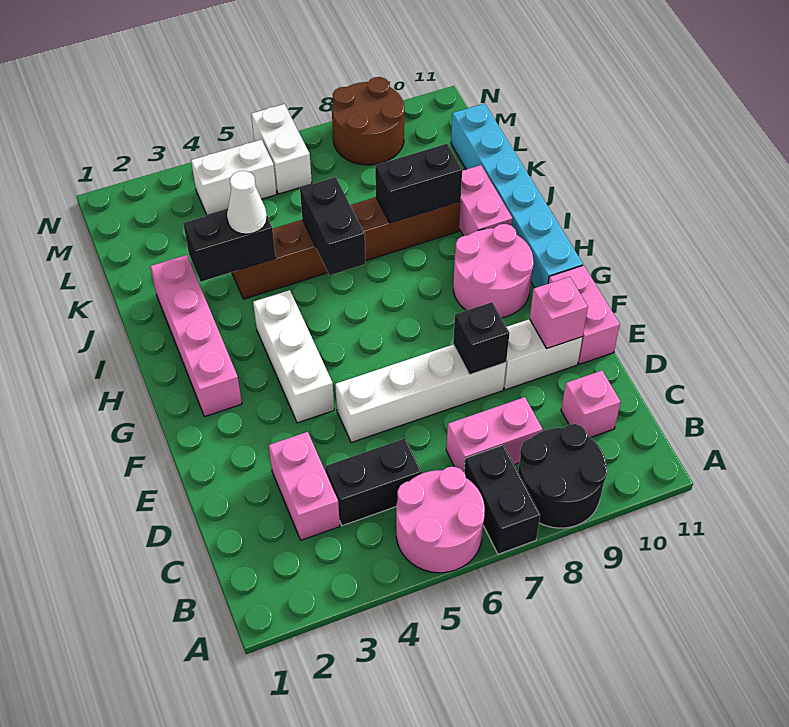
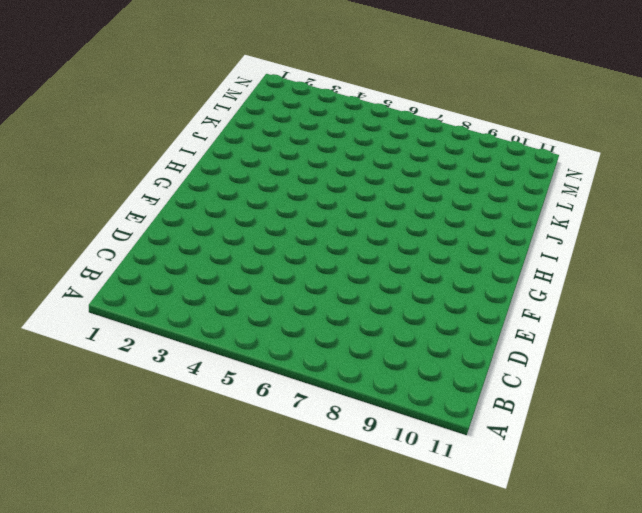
none -> pink round brick A5:B6 level 1
none -> black brick A7:B7 level 1
none -> black round brick A8:B9 level 1

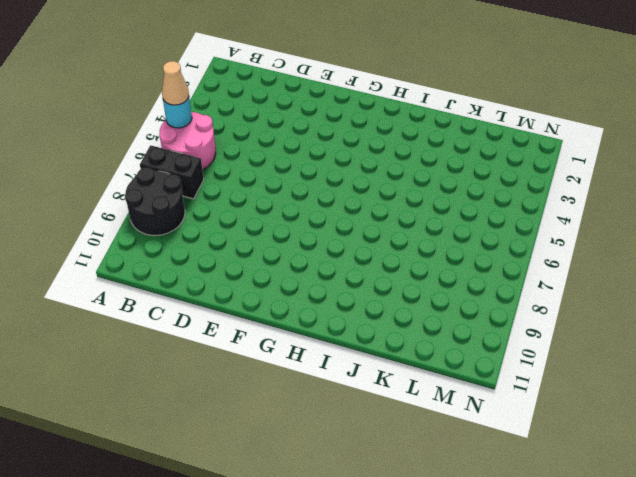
cyan round brick A5 level 2 -> none
tan cone A5 level 3 -> none
none -> pink brick C3:D3 level 1
none -> black brick C4:C5 level 1
none -> pink brick C7:C8 level 1

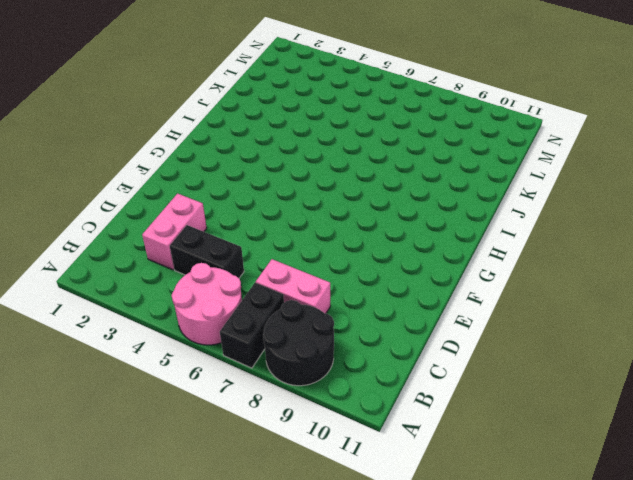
none -> pink brick C10 level 1
none -> white brick E5:E8 level 1
none -> white brick E9:E10 level 1

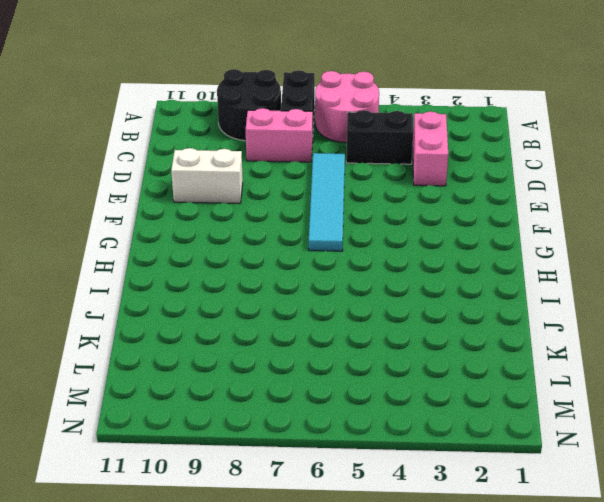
cyan tile D6:G6 level 1 -> white brick E5:E8 level 1
none -> pink brick C10 level 1
none -> pink brick E11:F11 level 1
none -> white brick F4:H4 level 1

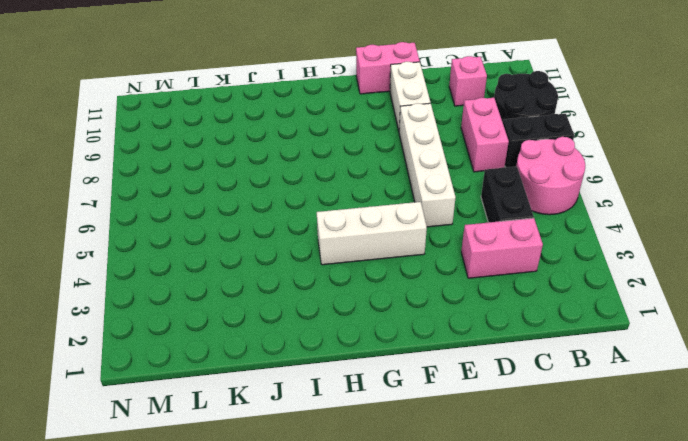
none -> pink brick G2:J2 level 1
none -> pink round brick G9:H10 level 1
none -> cyan brick G11:L11 level 1

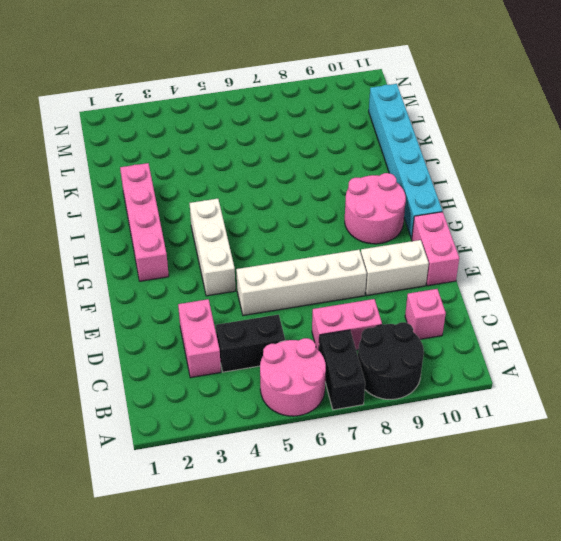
none -> pink brick I10:J10 level 1
none -> brown brick J4:J9 level 1
none -> white brick M4:M5 level 1

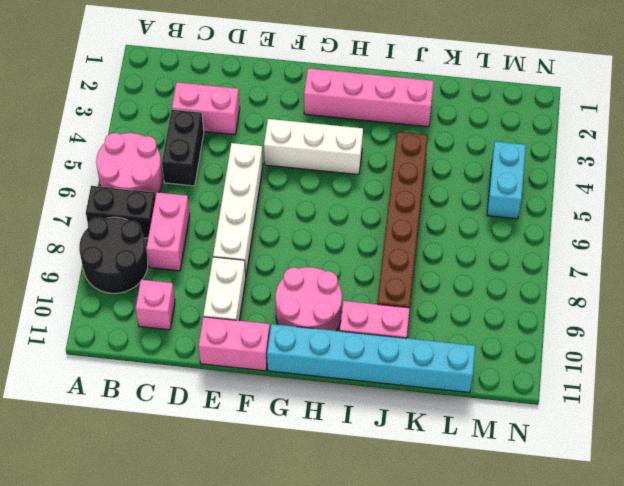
cyan brick M4:M5 level 1 -> white brick M4:M5 level 1
none -> white brick M6:N6 level 1
none -> brown round brick M8:N9 level 1
none -> black brick E8 level 2

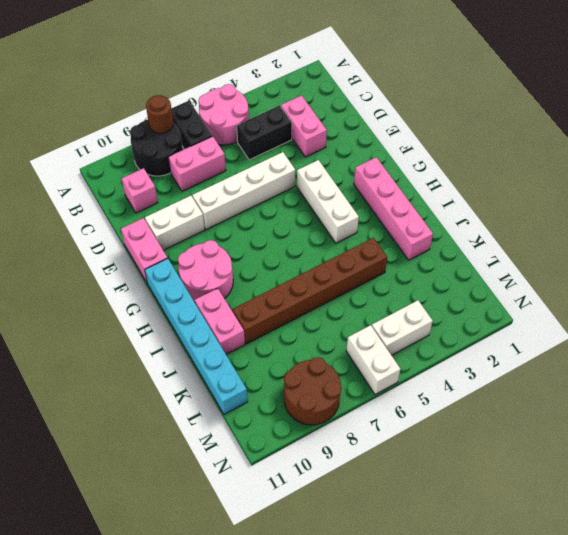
brown round brick A8 level 2 -> none
none -> black brick E8 level 2
none -> pink brick E10 level 2
none -> black brick I6:J6 level 2

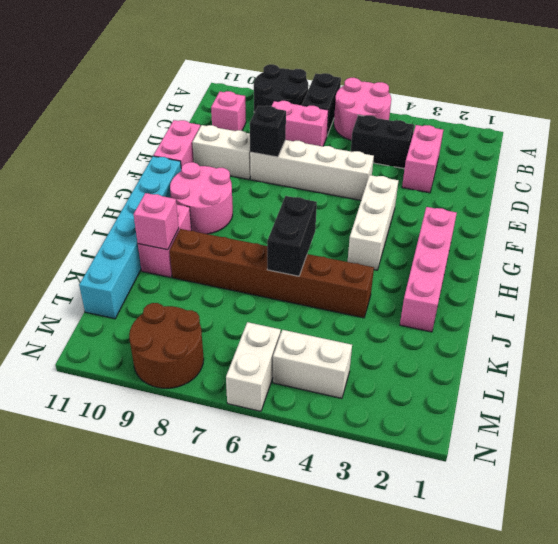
pink brick J10 level 2 -> pink brick E10 level 2
none -> black brick J3:J4 level 2
none -> black brick J8:J9 level 2
none -> white cone J4 level 3

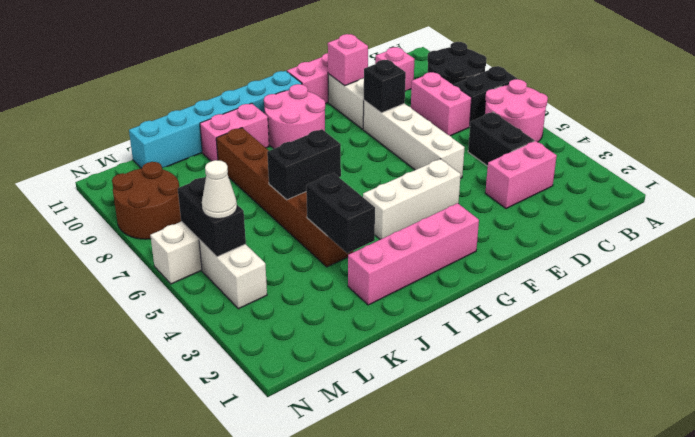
black brick M5:M6 level 2 -> black brick J8:J9 level 2
white cone M5 level 3 -> white cone J4 level 3

